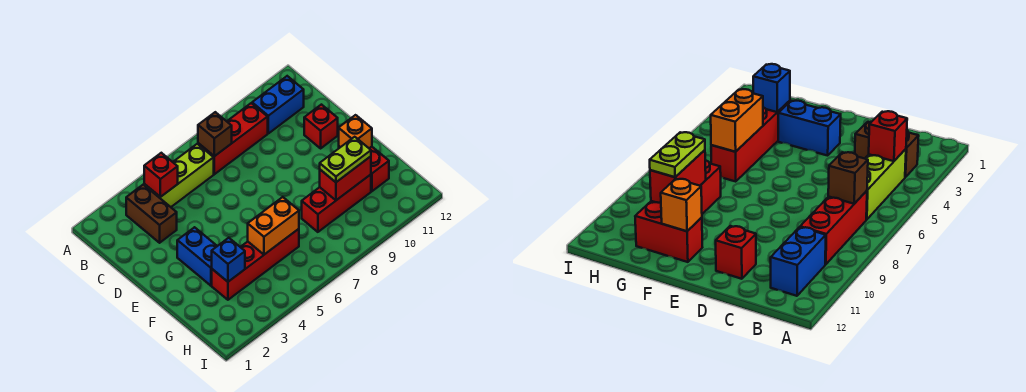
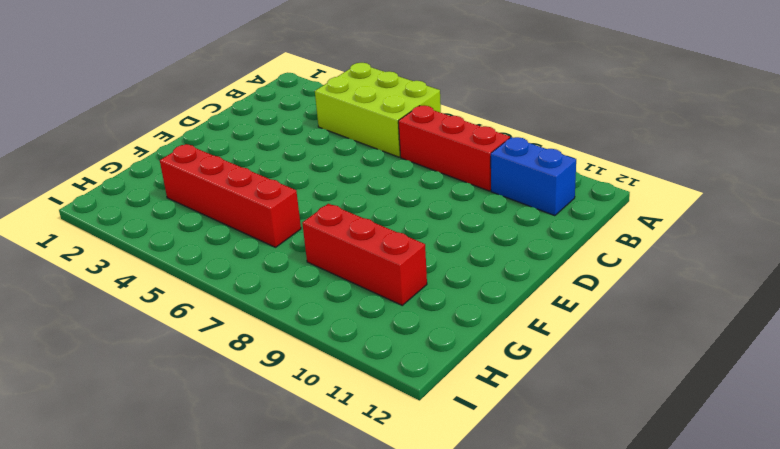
lime brick A4:B6 level 1 -> lime brick B4:B6 level 1
none -> brown brick B3:C3 level 1
none -> red brick D11 level 1
none -> blue brick E3:F3 level 1

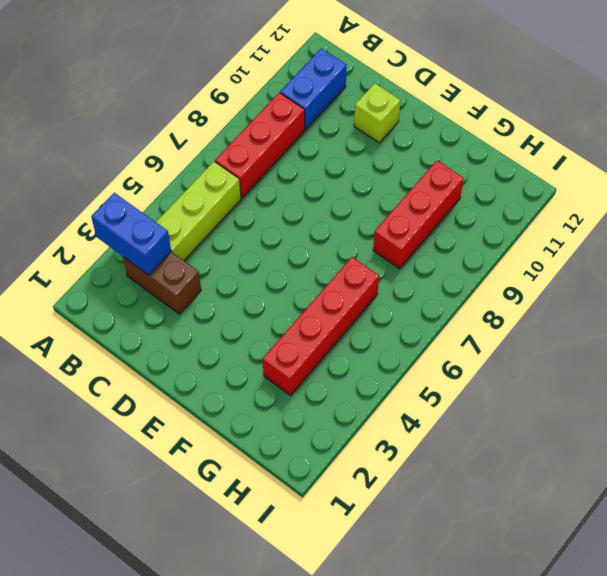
blue brick A3:B3 level 2 -> blue brick E3:F3 level 1
lime brick D11 level 1 -> red brick D11 level 1
none -> red brick F11:G11 level 1
none -> red brick B4 level 2
none -> brown brick B7 level 2

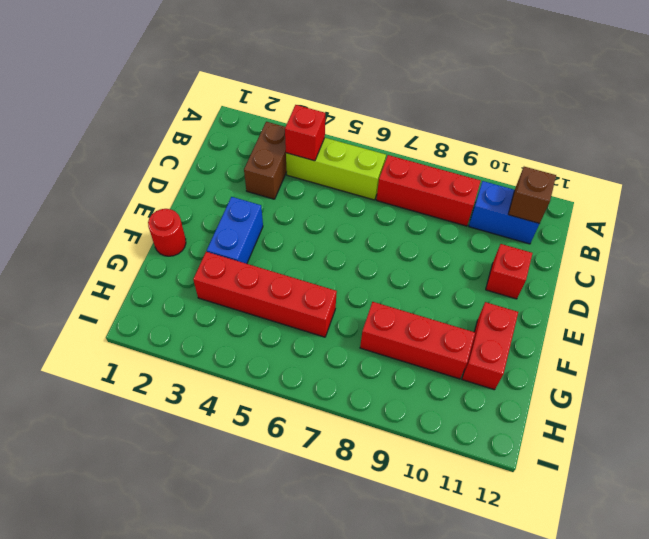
brown brick B11 level 2 -> brown brick B7 level 2
red round brick F1 level 1 -> none
none -> orange brick F11 level 2
none -> blue brick G3 level 2
none -> orange brick G5:G6 level 2

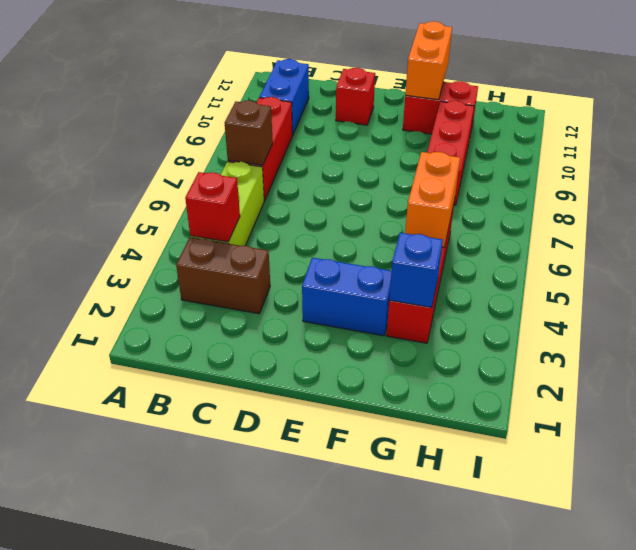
orange brick F11:F12 level 2 -> orange brick F11 level 2
none -> red brick G9:G10 level 2
none -> lime plate G9:G10 level 3

